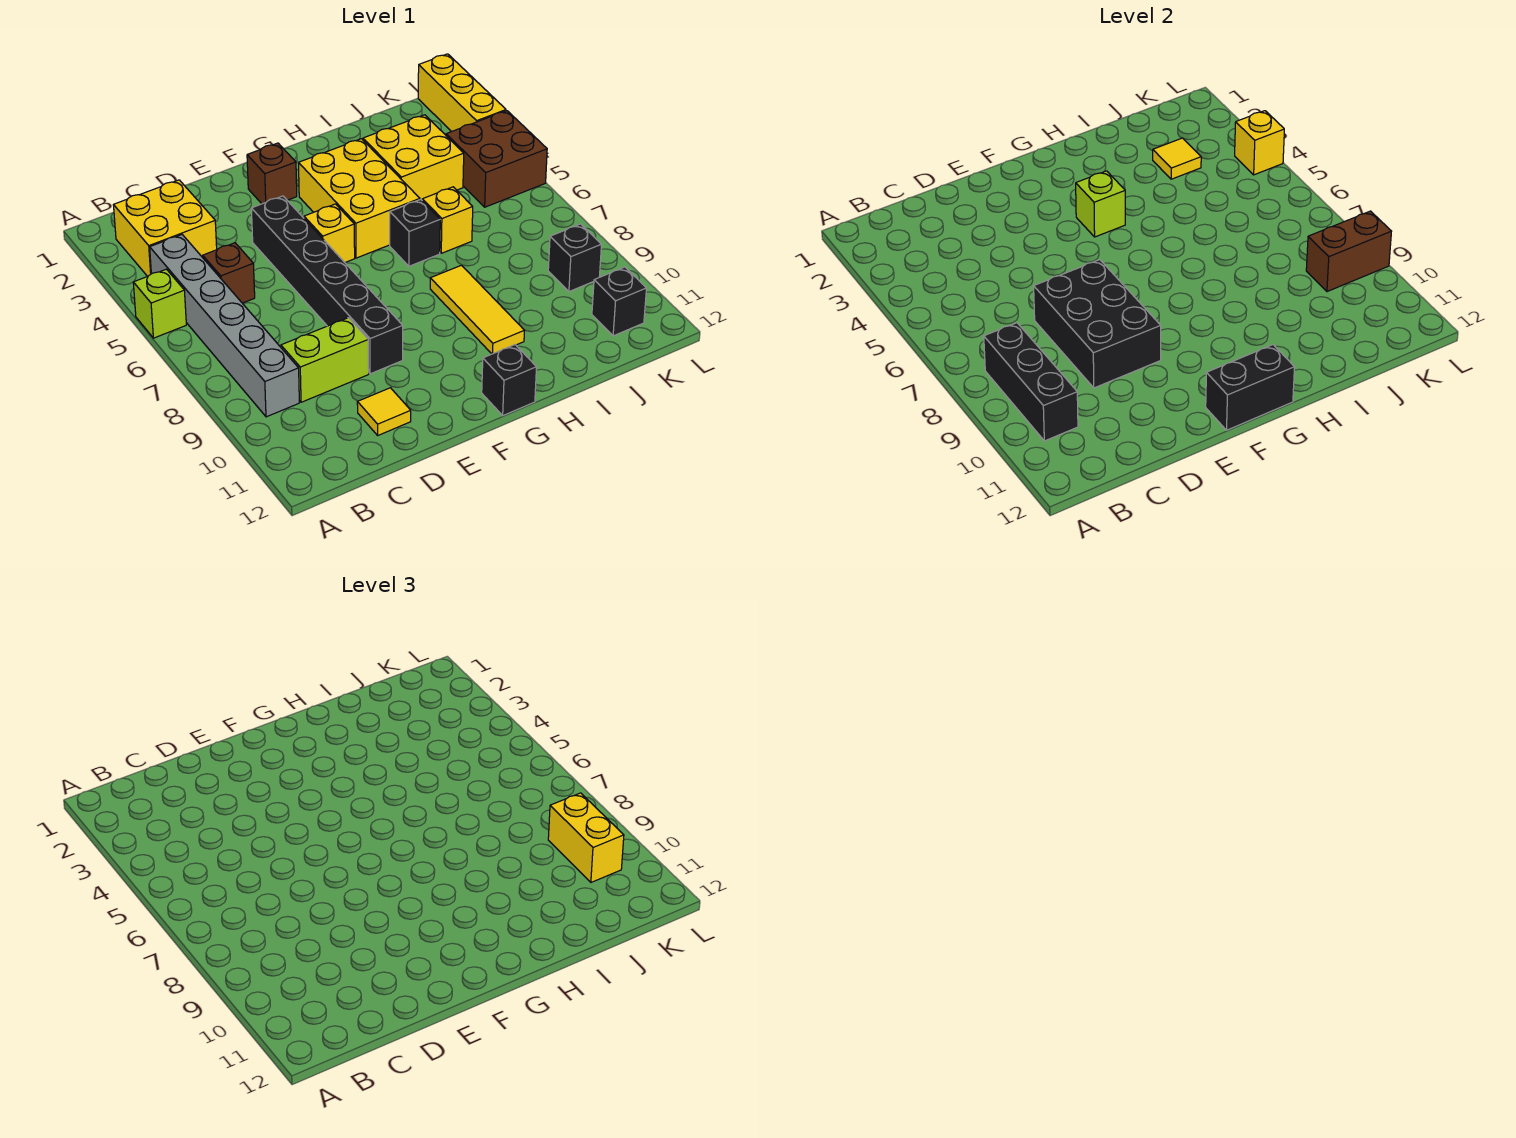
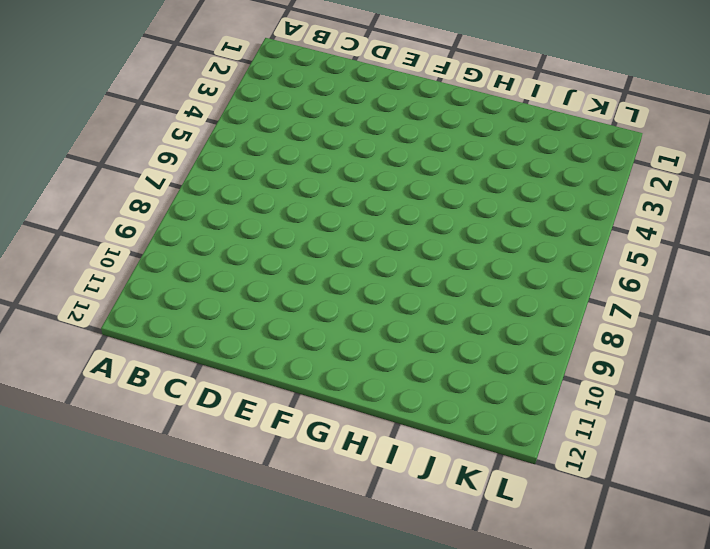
none -> lime brick A5 level 1
none -> yellow brick B2:C3 level 1
none -> grey brick B4:B9 level 1

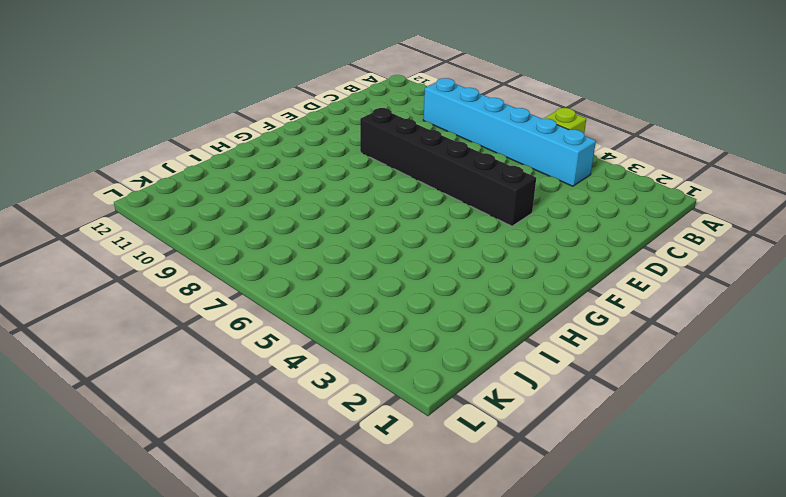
cyan brick B4:B9 level 1 -> grey brick B4:B9 level 1
none -> yellow brick B2:C3 level 1
none -> brown brick C5 level 1
none -> lime brick C9:D9 level 1

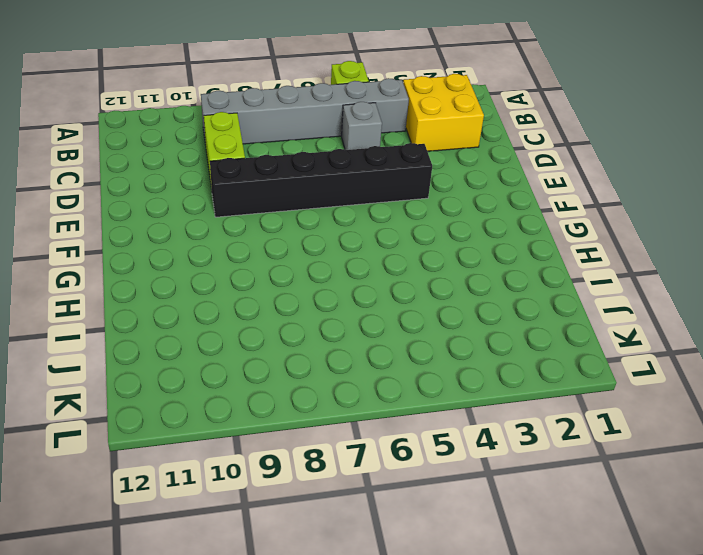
grey brick C5 level 1 -> brown brick C5 level 1
none -> yellow tile D11 level 1
none -> brown brick F2 level 1
none -> yellow brick F5 level 1

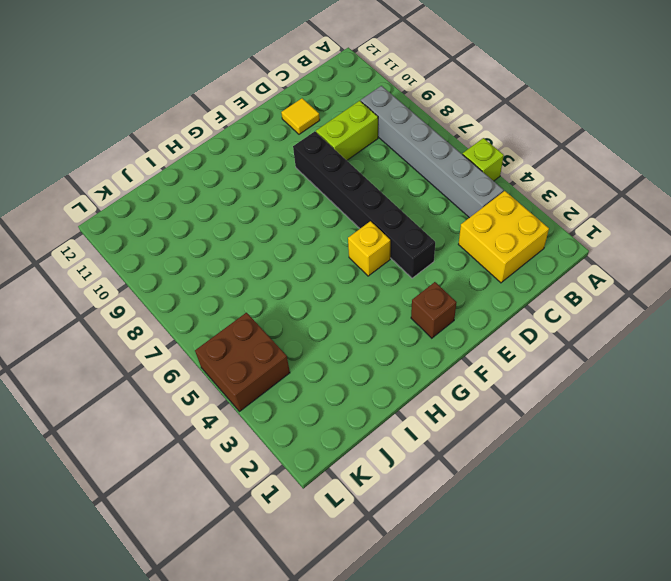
none -> brown brick C5 level 1
none -> yellow brick G3:H5 level 1
none -> black brick G12 level 1

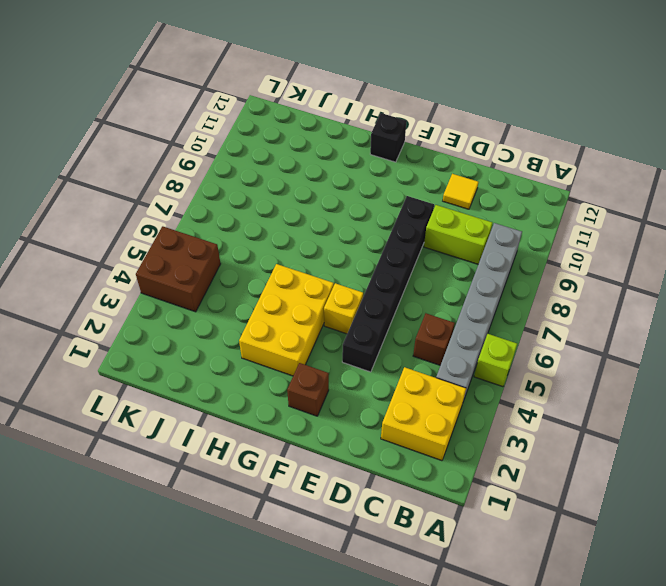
none -> black brick H6 level 1
none -> yellow tile H8:H10 level 1
none -> yellow brick I3:J4 level 1

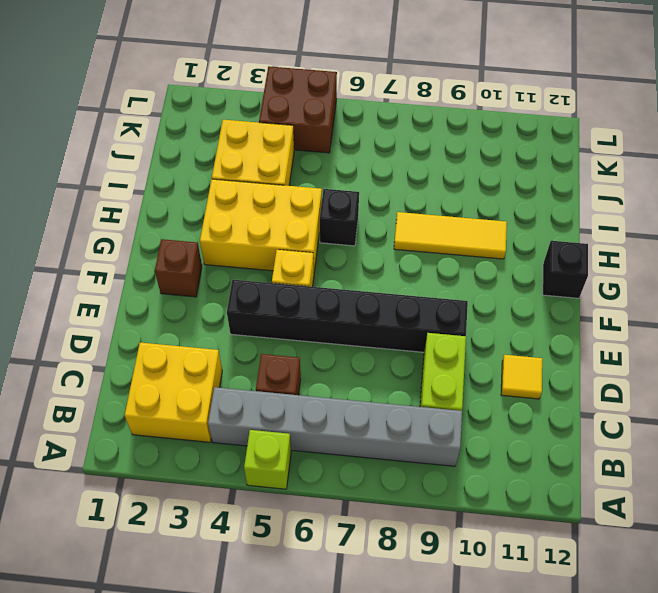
none -> yellow brick I6 level 1
none -> black brick K9 level 1
none -> black brick K11 level 1

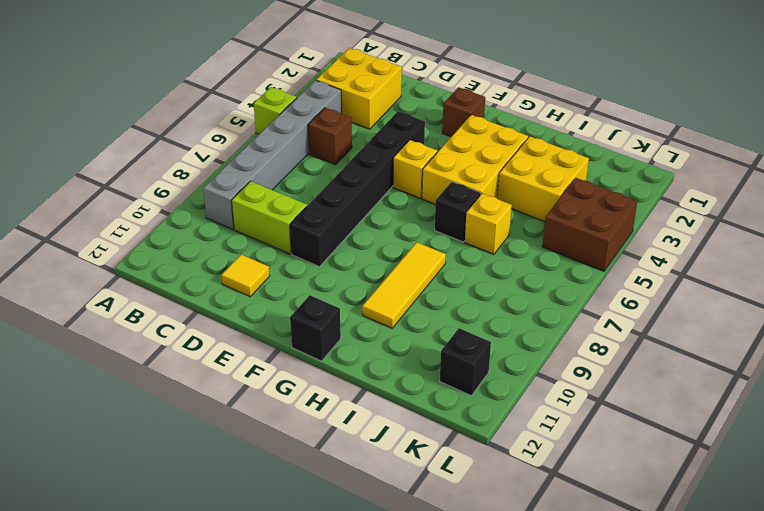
none -> black brick K9 level 1
none -> yellow brick L1:L3 level 1
none -> black brick B8:B10 level 2

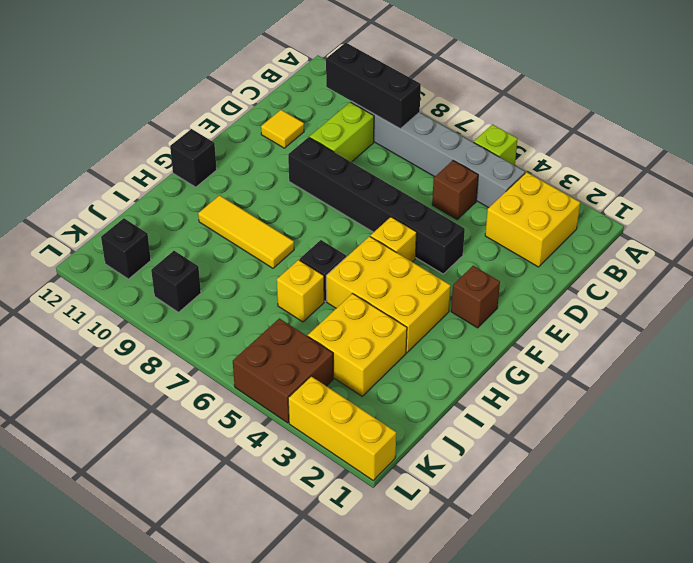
none -> black brick D7:E9 level 2
none -> black brick F12:G12 level 2
none -> lime brick G4 level 2

